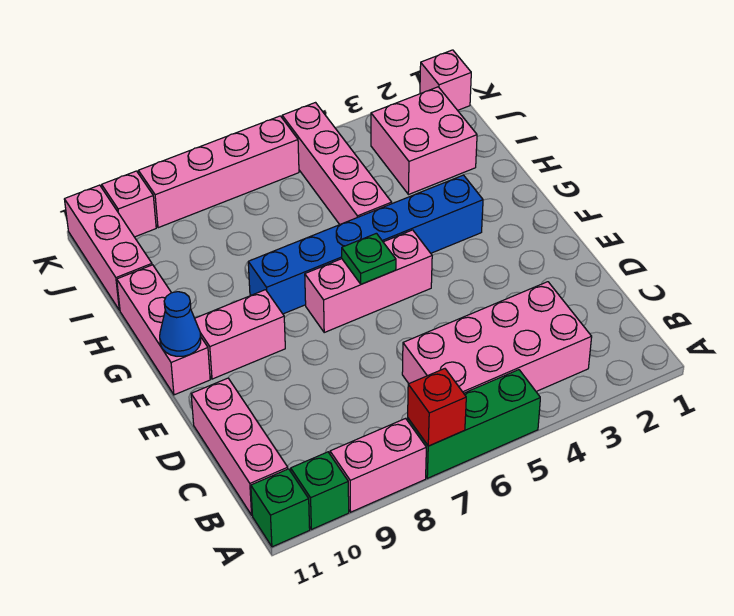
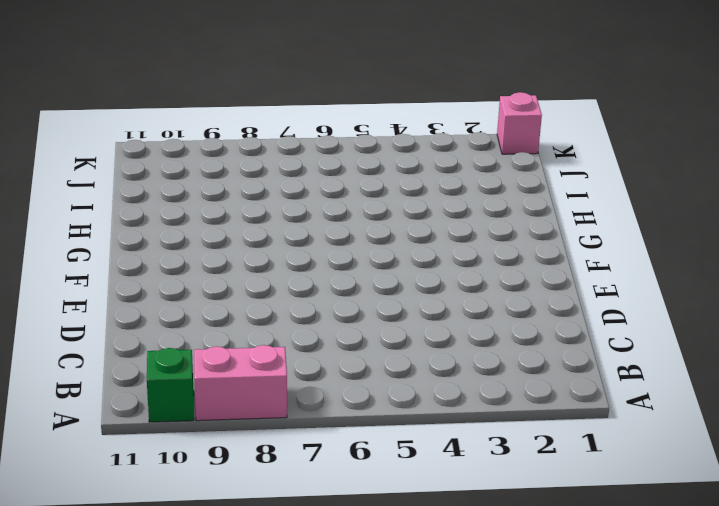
none -> green brick A5:A7 level 1
none -> green brick A11 level 1
none -> pink brick B3:C6 level 1

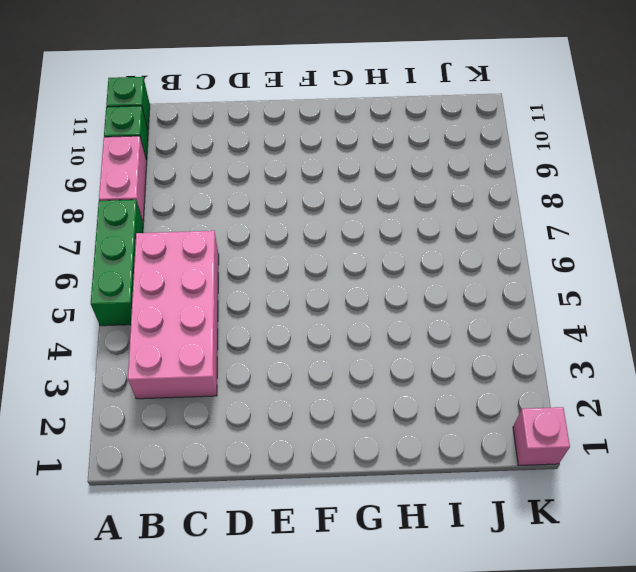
none -> pink brick B11:D11 level 1
none -> pink brick F5:F7 level 1
none -> pink brick F9:F10 level 1

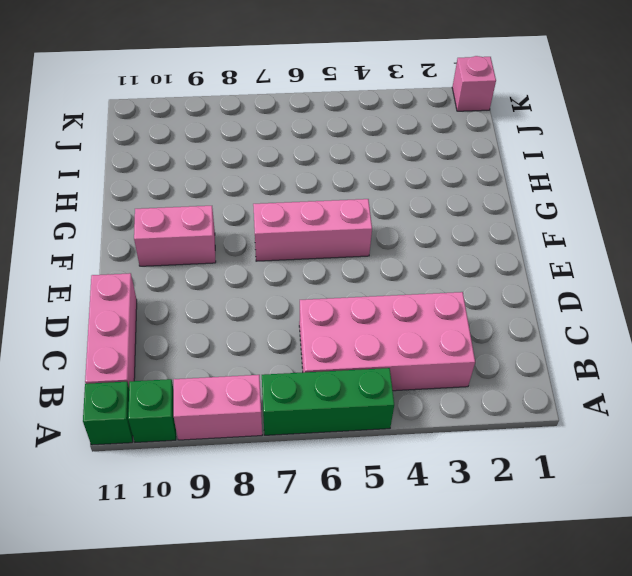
none -> pink brick F11:H11 level 1
none -> blue brick G3:G8 level 1
none -> pink brick H5:K5 level 1

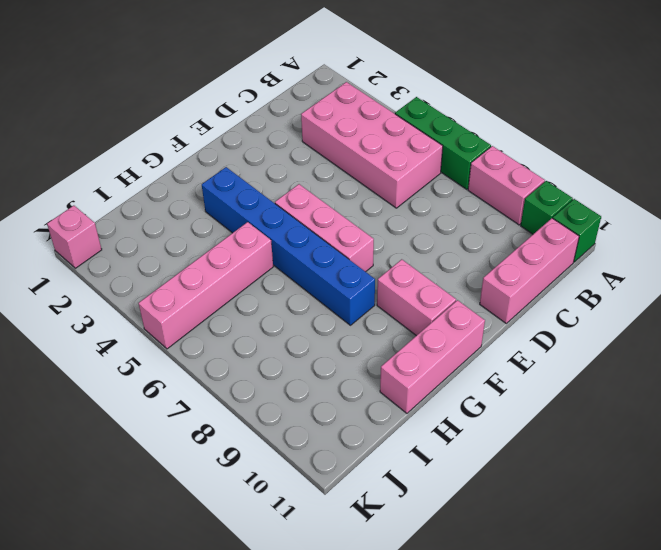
none -> pink brick I2:J3 level 1
none -> pink brick I11:K11 level 1
none -> pink brick K6:K9 level 1

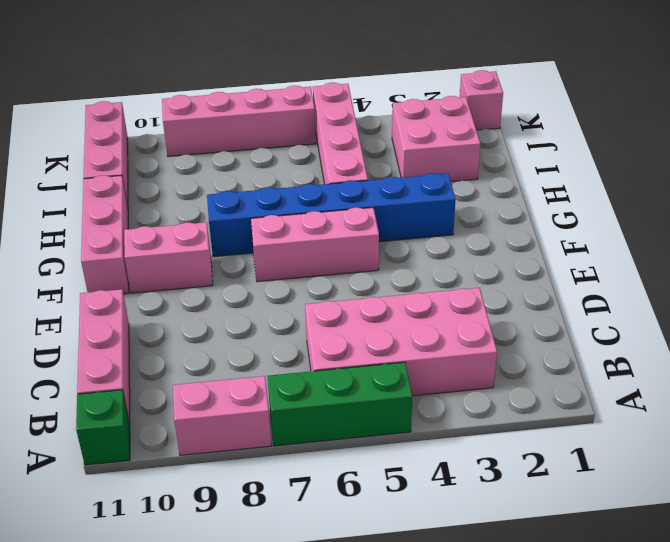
none -> green brick A10 level 1
none -> pink brick K10 level 1
none -> red brick A7 level 2

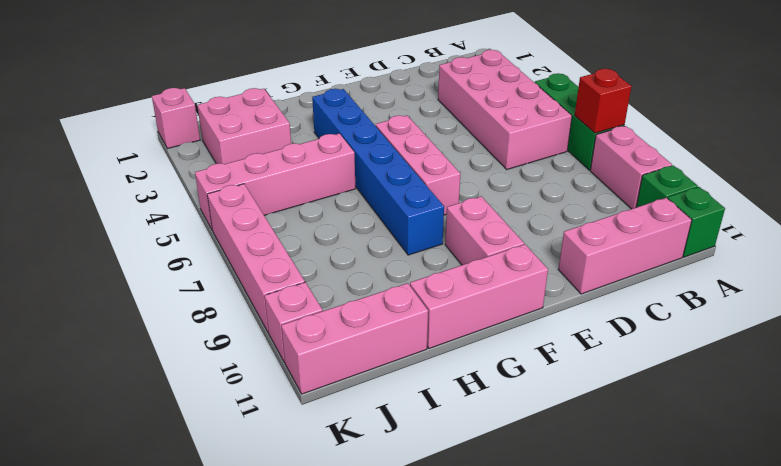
none -> green plate F6 level 2
none -> blue cone F11 level 2

